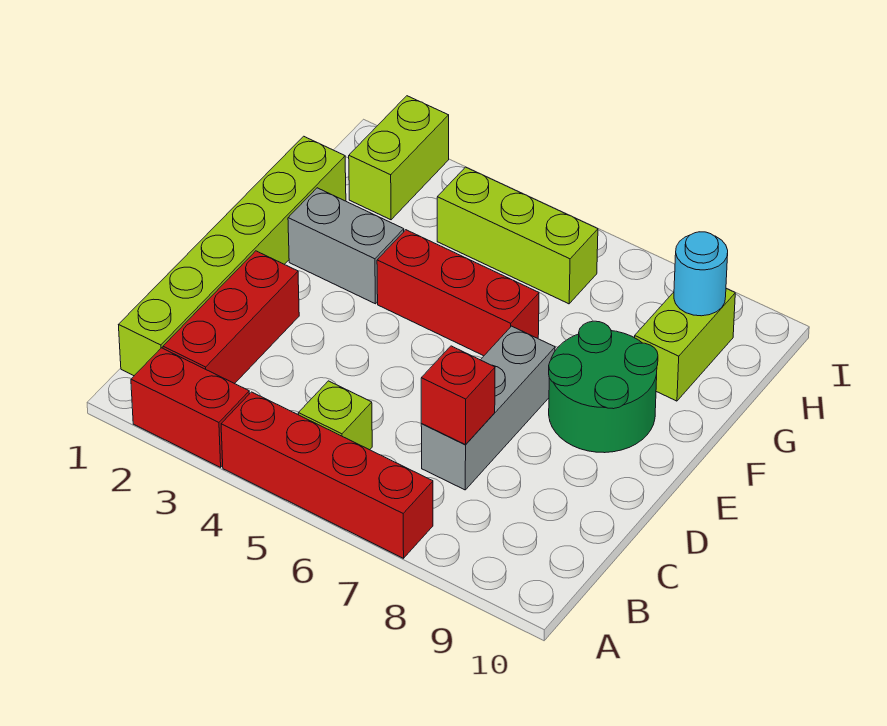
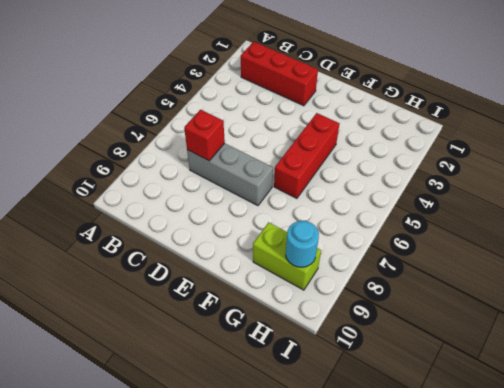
none -> red brick A2:A3 level 1
none -> red brick A4:A7 level 1
none -> lime brick B1:G1 level 1

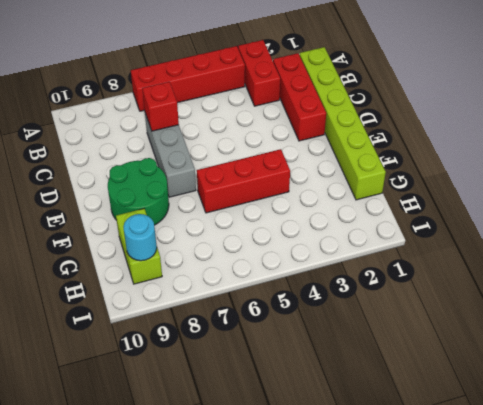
red brick A3:B3 level 1 -> red brick A2:A3 level 1
none -> lime brick B5 level 1
none -> grey brick F2:F3 level 1
none -> lime brick H2:I2 level 1

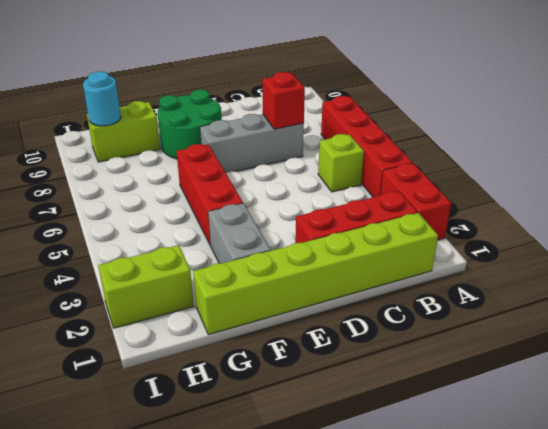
none -> lime brick H4:H6 level 1

